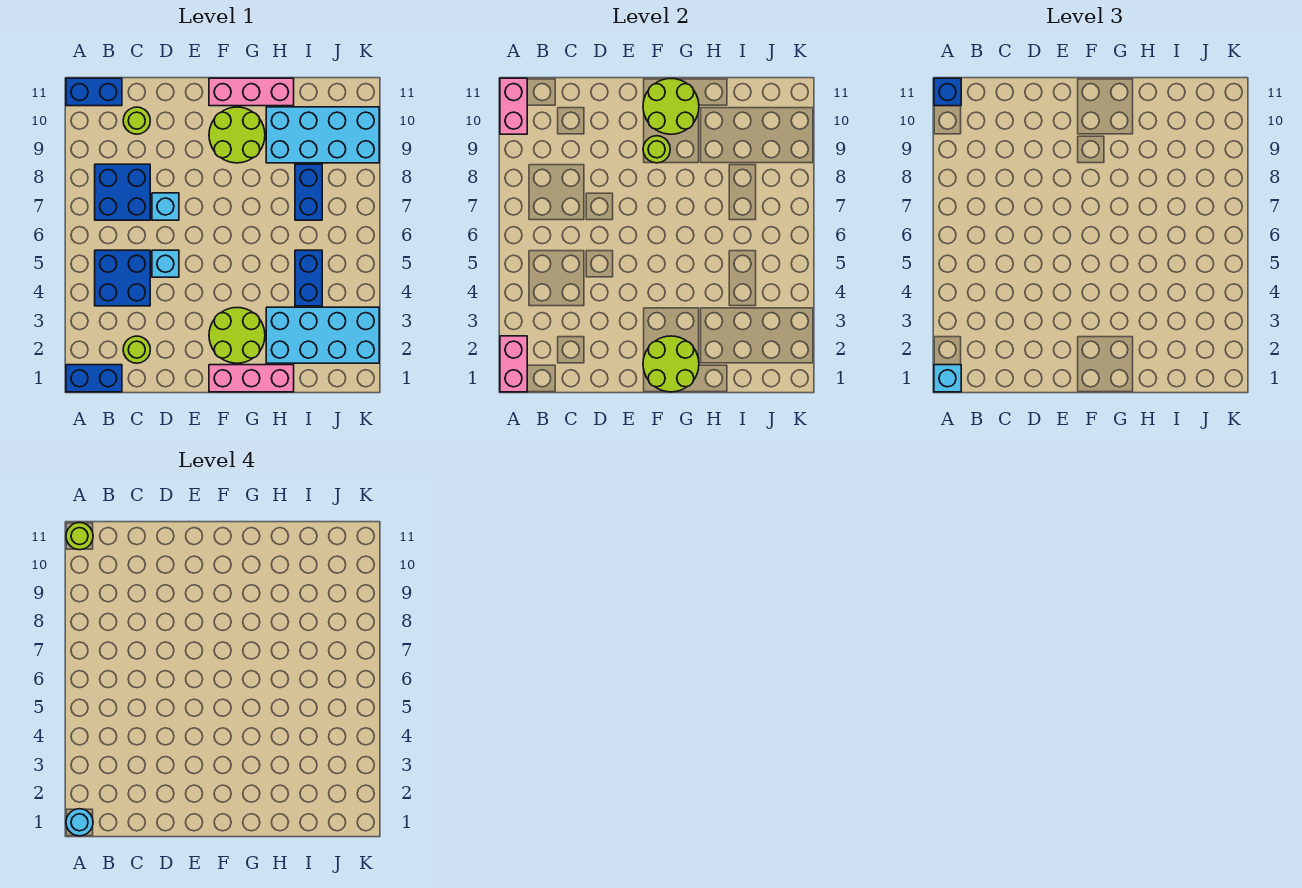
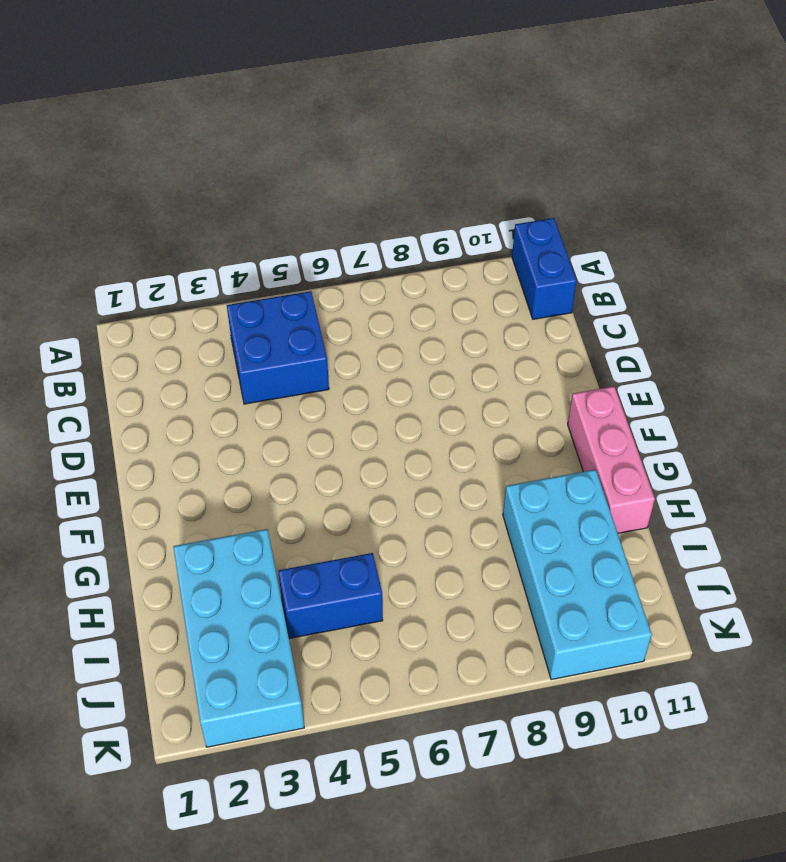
none -> blue brick A1:B1 level 1
none -> blue brick B7:C8 level 1
none -> lime round brick C2 level 1

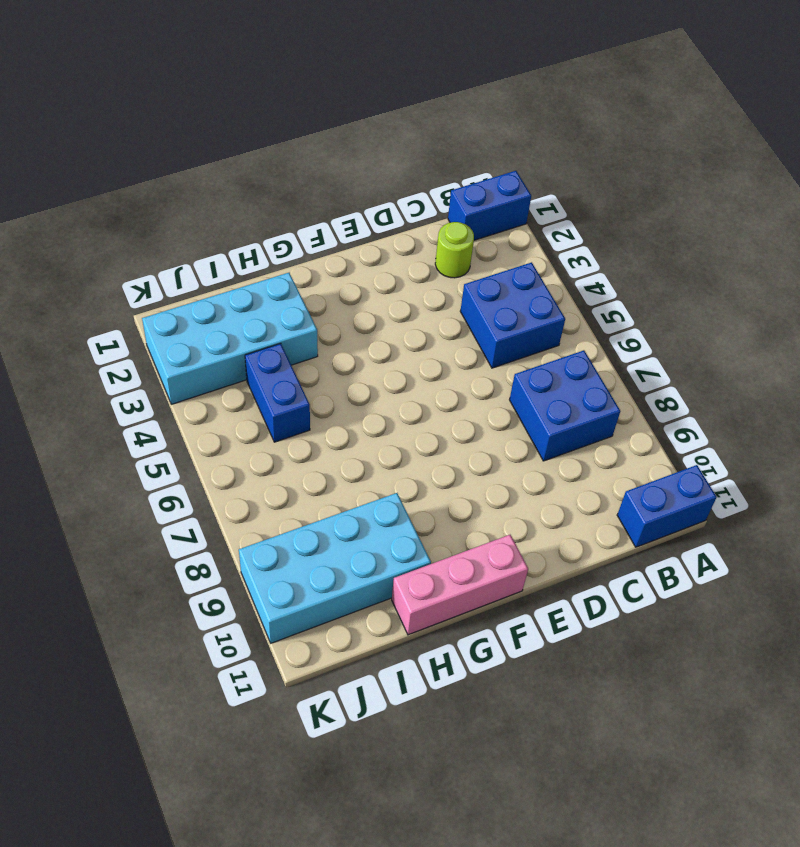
none -> lime round brick C10 level 1
none -> cyan brick D5 level 1
none -> cyan brick D7 level 1

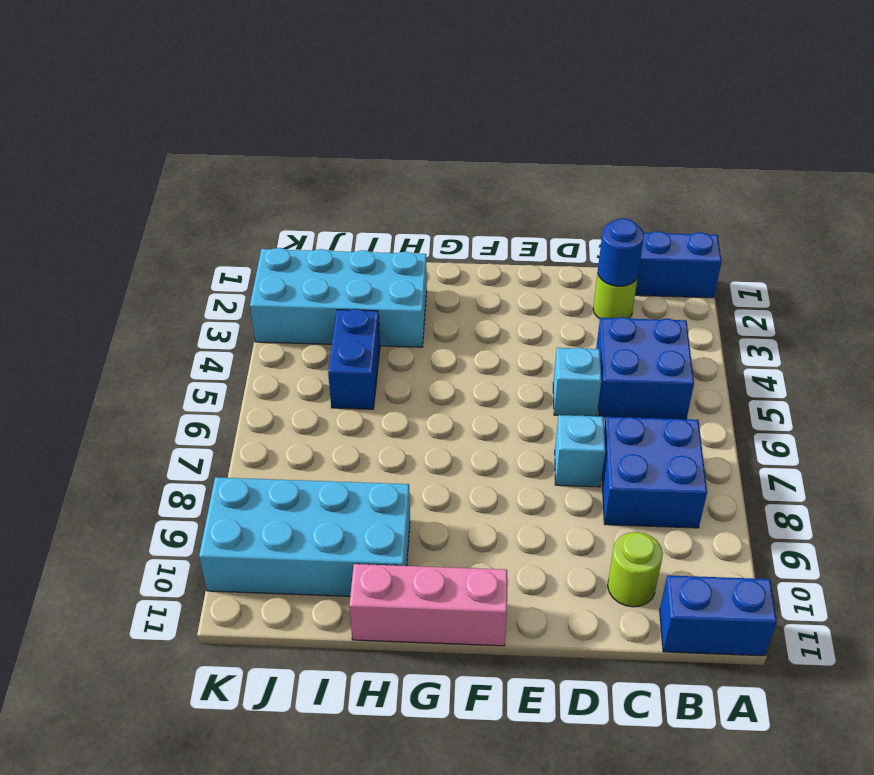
blue round brick C2 level 2 -> none
none -> pink brick F1:H1 level 1
none -> lime round brick F2:G3 level 1
none -> lime round brick F9:G10 level 1

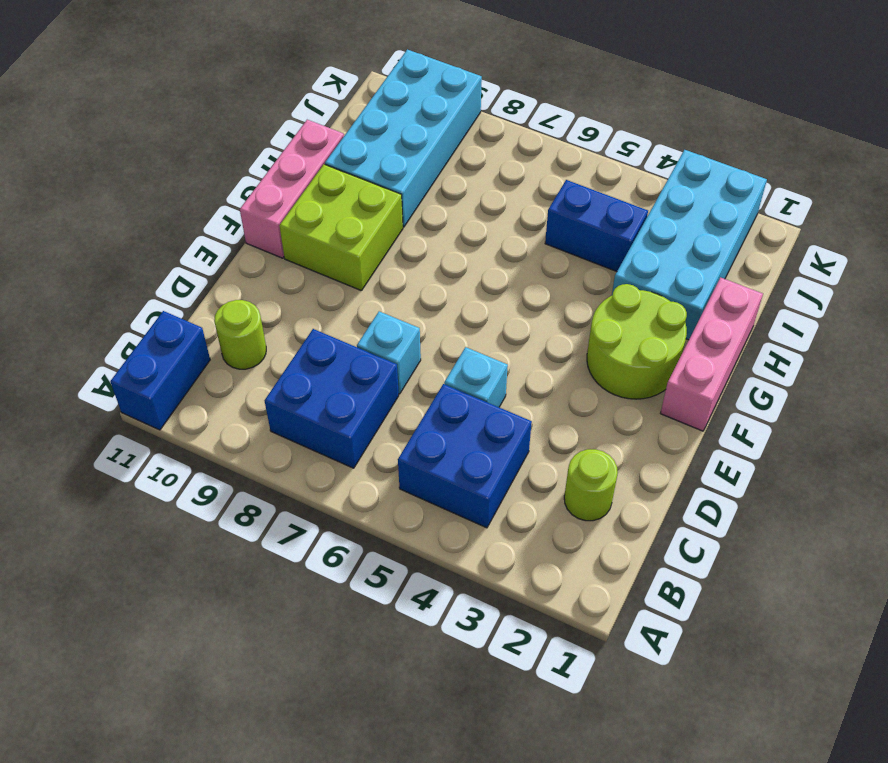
lime brick F9:G10 level 1 -> lime round brick F9:G10 level 1
none -> blue brick A1:B1 level 1
none -> blue brick I7:I8 level 1
none -> pink brick A1:A2 level 2

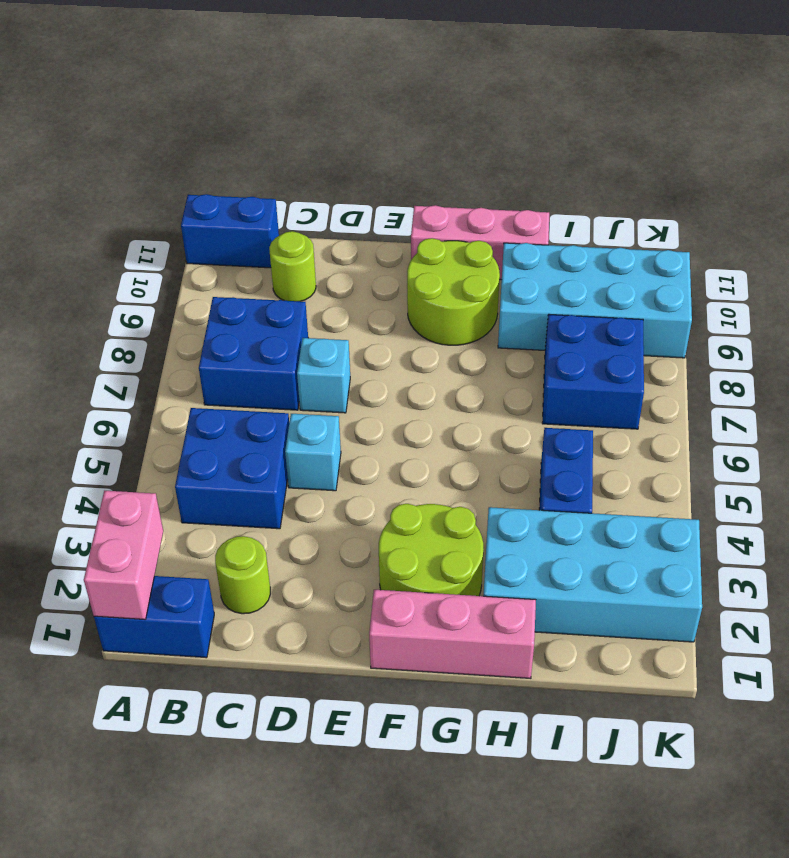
blue brick I7:J8 level 1 -> blue brick I7:I8 level 1
none -> pink brick A10:A11 level 2
none -> lime round brick F1:G2 level 2
none -> lime round brick F9 level 2

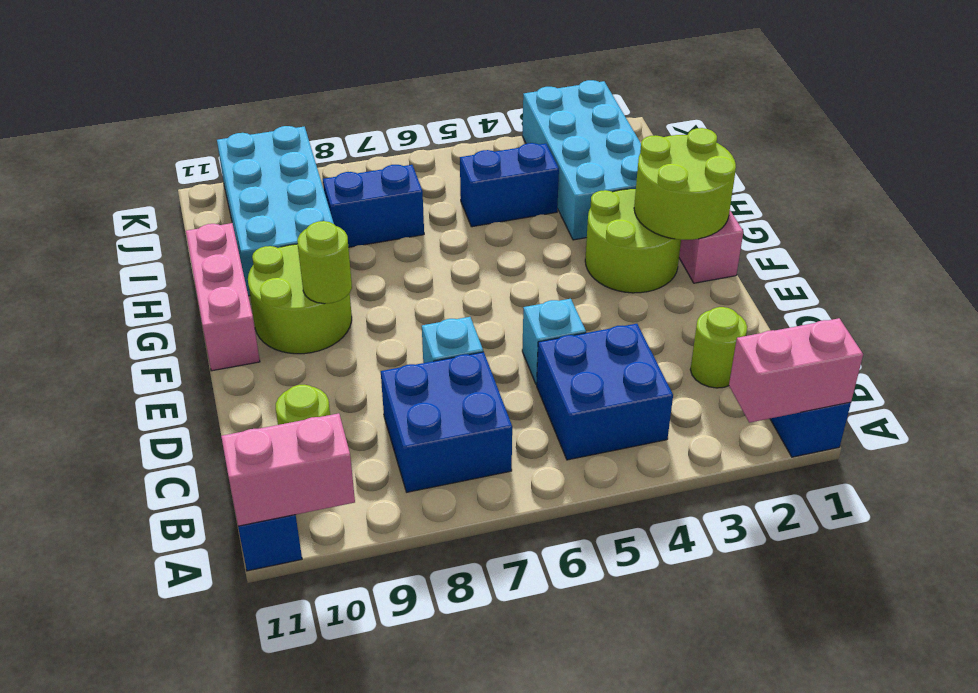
none -> lime round brick F10:G11 level 2
none -> cyan brick A1 level 3
none -> blue brick A11 level 3

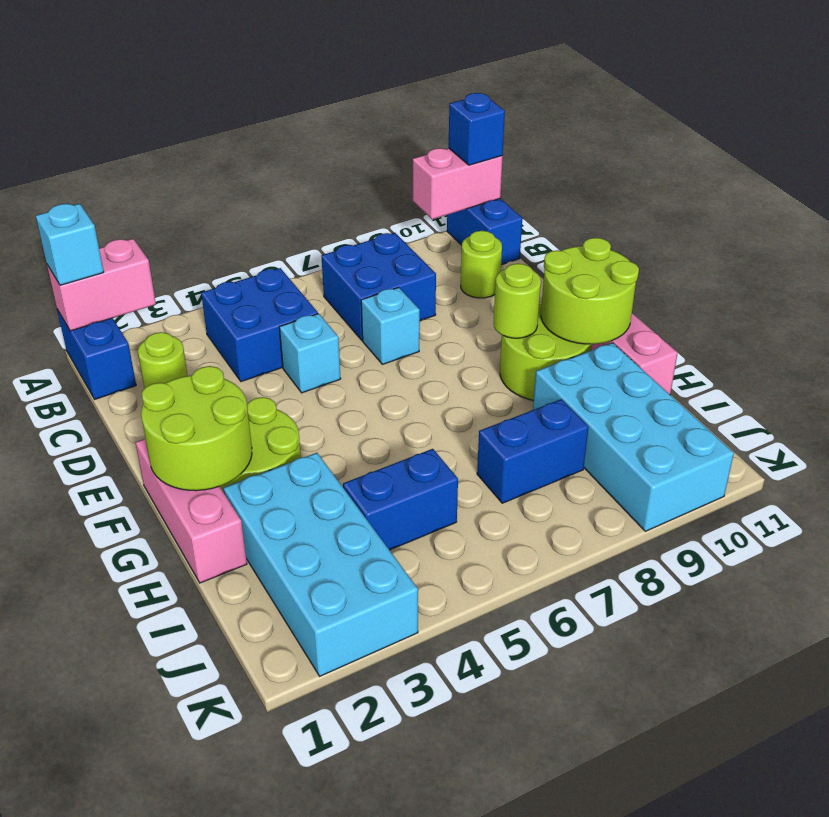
none -> cyan round brick A1 level 4
none -> lime round brick A11 level 4

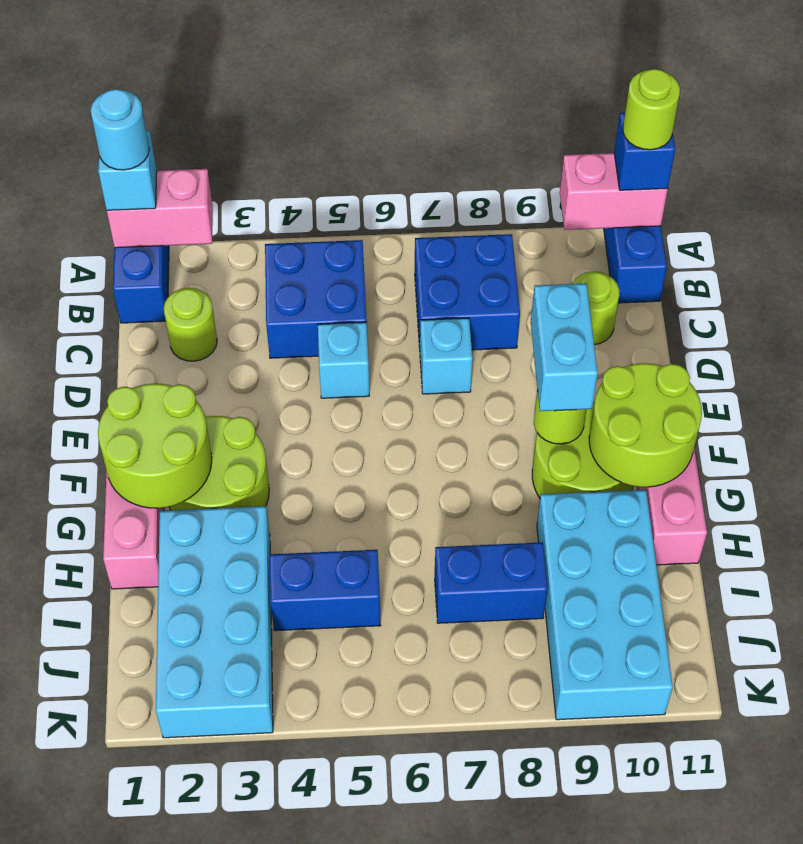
cyan brick E9:F9 level 3 -> none

